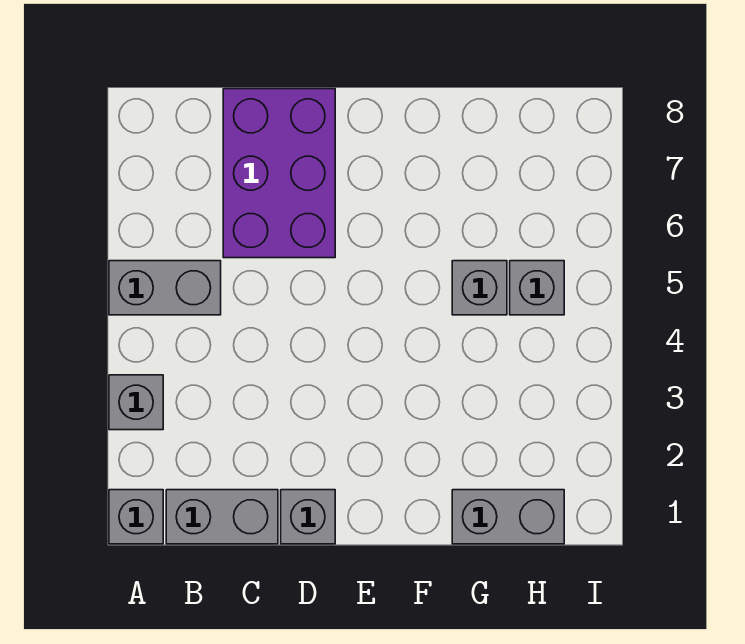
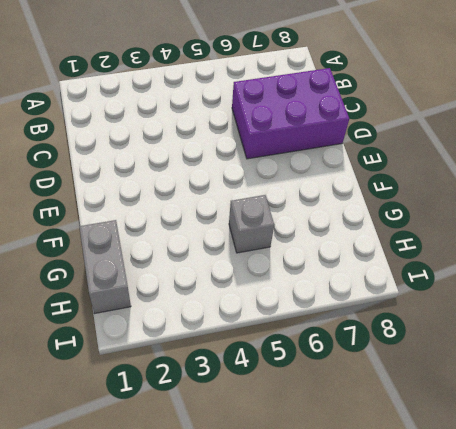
none -> grey brick A1 level 1
none -> grey brick A3 level 1

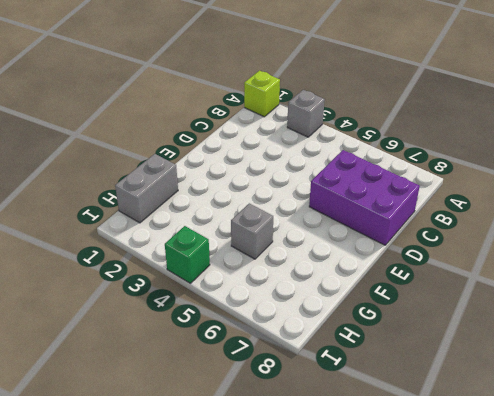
lime brick A1 level 1 -> grey brick A1 level 1
green brick I4 level 1 -> none
none -> grey brick A5:B5 level 1
none -> grey brick B1:C1 level 1

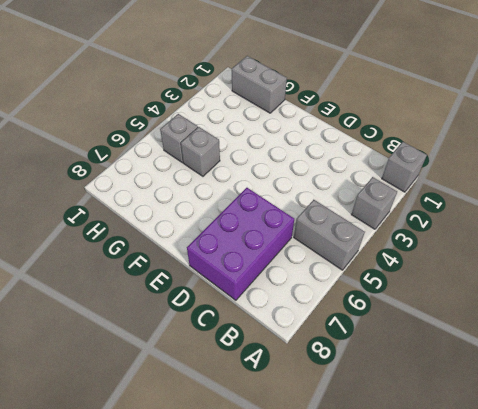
none -> grey brick B1:C1 level 1
none -> grey brick D1 level 1

